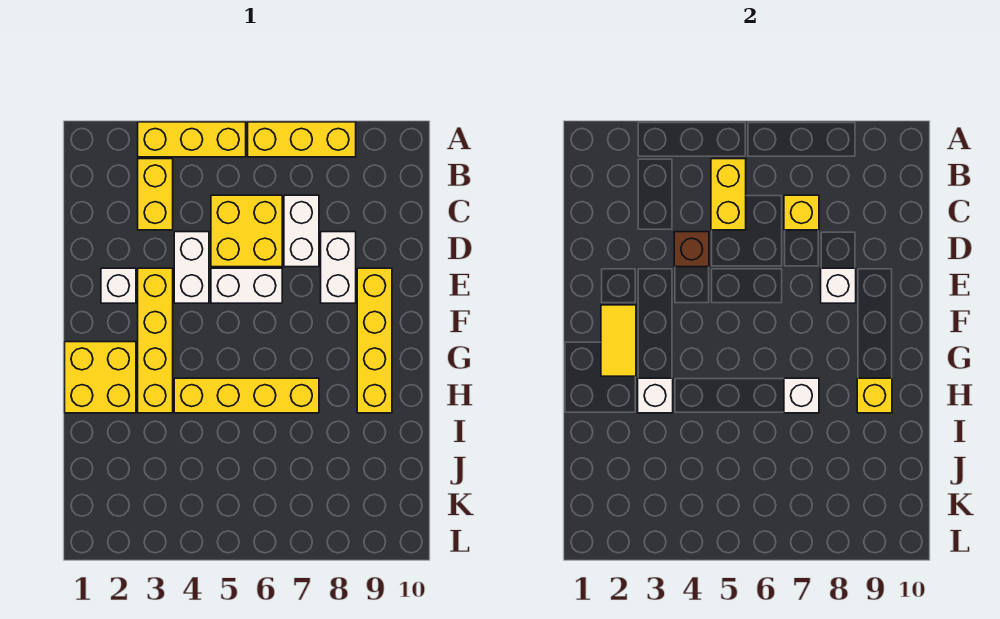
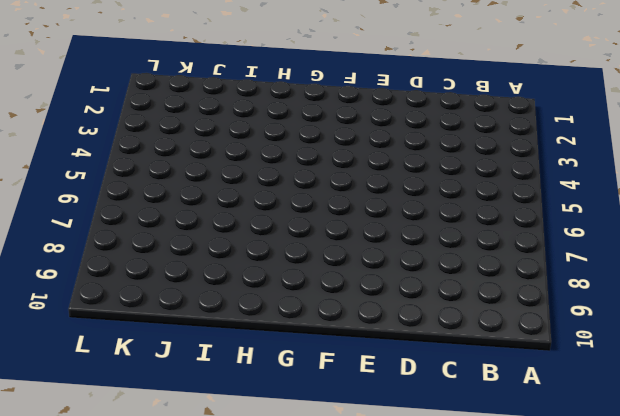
none -> yellow brick A3:A5 level 1
none -> yellow brick A6:A8 level 1
none -> yellow brick B3:C3 level 1

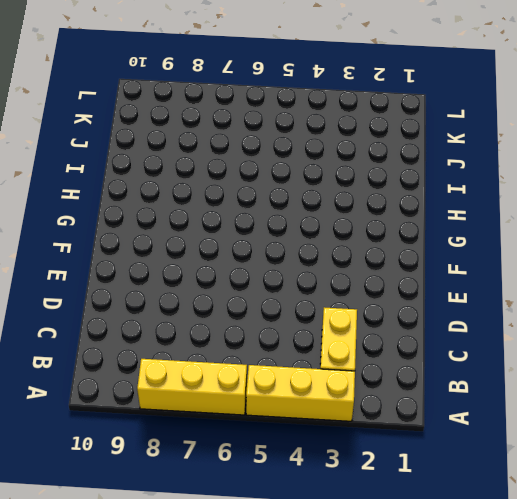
none -> yellow brick C5:D6 level 1
none -> white brick C7:D7 level 1
none -> white brick D4:E4 level 1

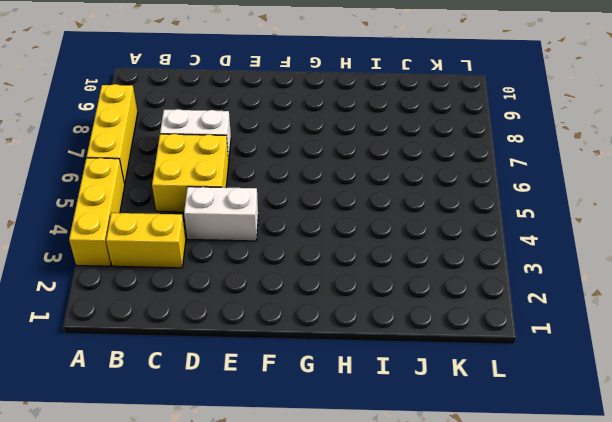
none -> white brick D8:E8 level 1
none -> white brick E2 level 1
none -> yellow brick E3:H3 level 1

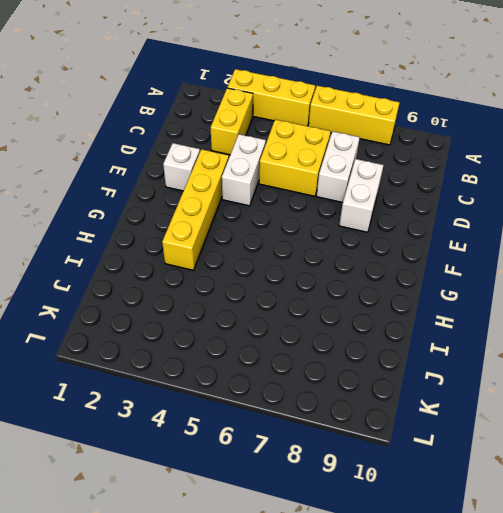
none -> white brick E5:E6 level 1
none -> yellow brick E9:H9 level 1
none -> yellow brick G1:H2 level 1

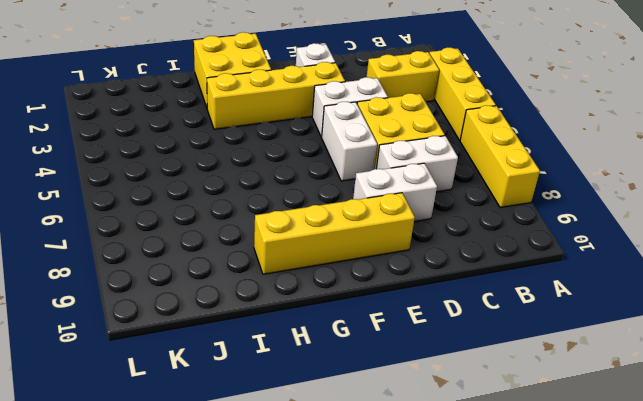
none -> yellow brick H4:H7 level 1
none -> yellow brick B5:C5 level 2
none -> yellow brick C7 level 2

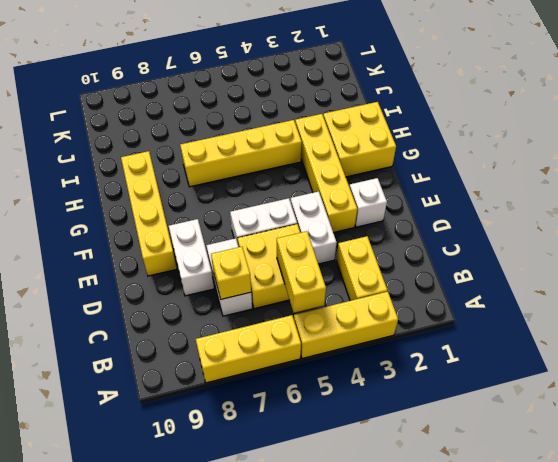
none -> brown brick D4 level 2
none -> white brick E8 level 2
none -> yellow tile F2:G2 level 2

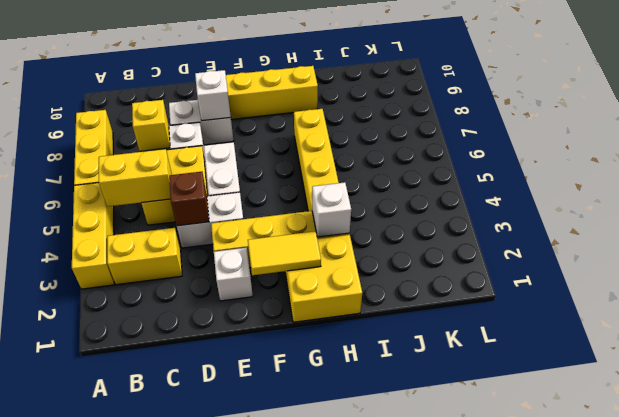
none -> white brick H7 level 2
none -> yellow brick H9 level 2

